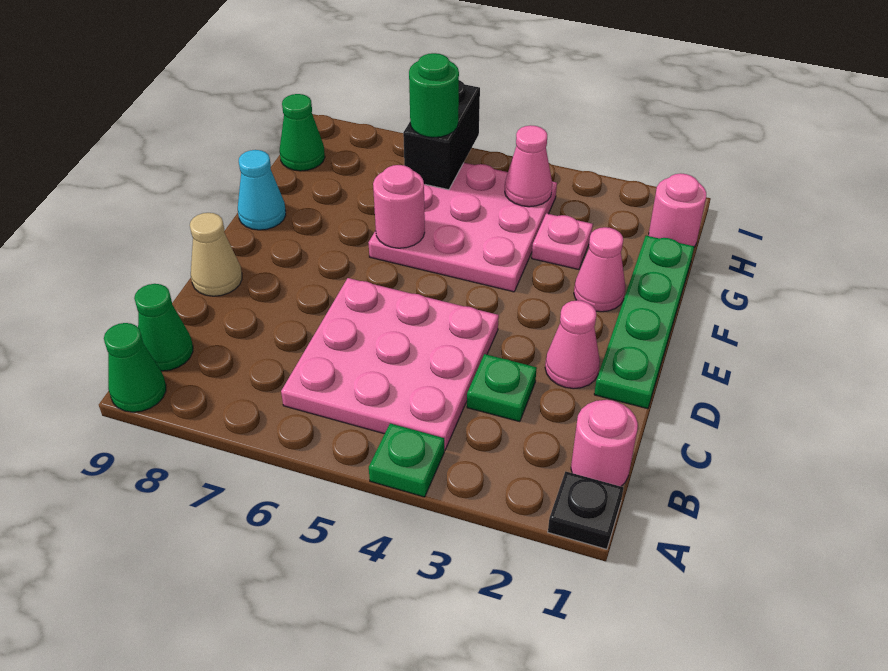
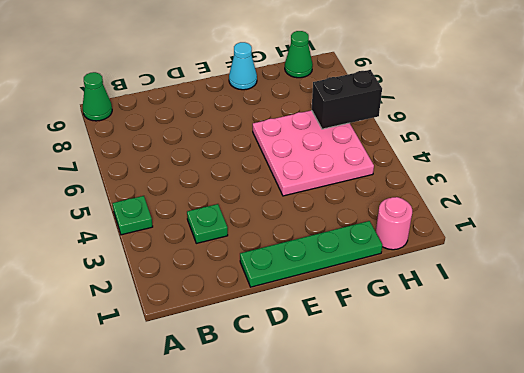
none -> black plate A1 level 1
none -> pink round brick B1 level 1
none -> pink plate B4:D6 level 1

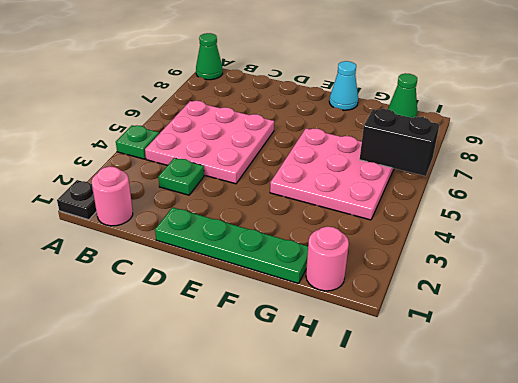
none -> green cone B9 level 1
none -> pink cone D2 level 1
none -> tan cone D9 level 1

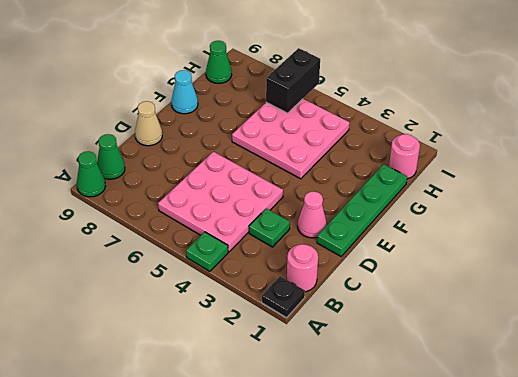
none -> pink cone F2 level 1
none -> pink plate G3 level 1
none -> pink round brick F6 level 2

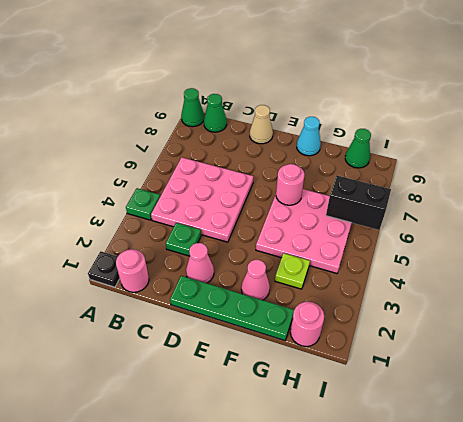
lime plate G3 level 1 -> pink plate G3 level 1
none -> pink cone H4 level 2
none -> green round brick H6 level 3

